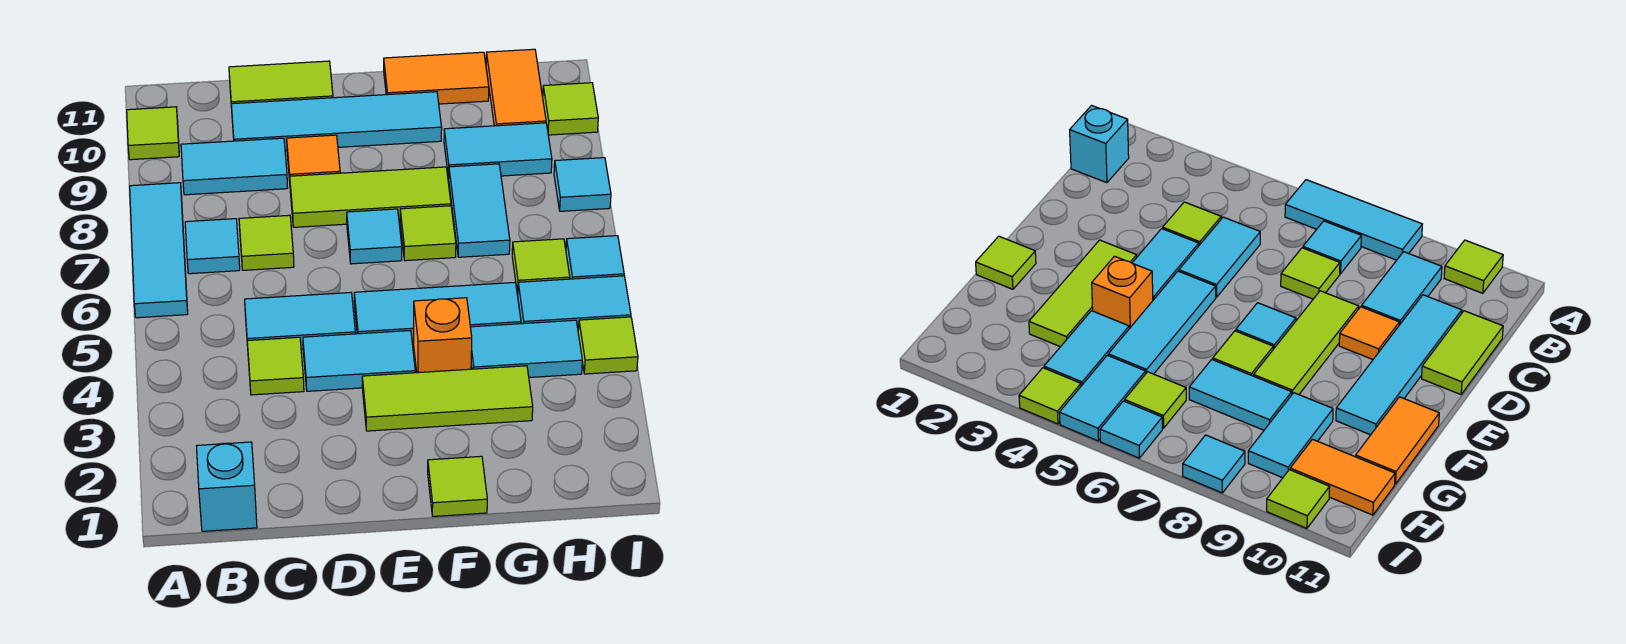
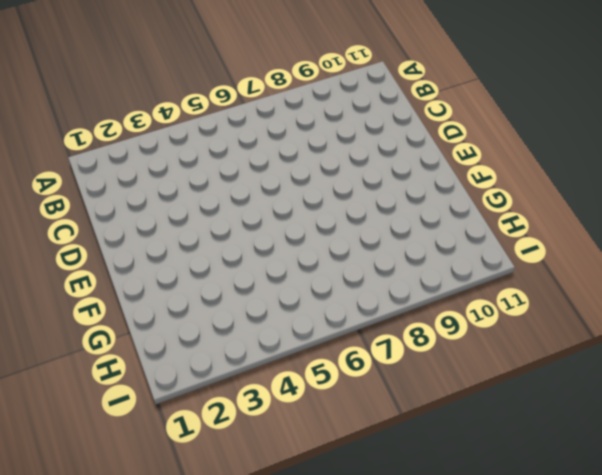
none -> cyan tile A6:A8 level 1
none -> lime tile A10 level 1
none -> cyan brick B1 level 1
none -> cyan tile B7 level 1

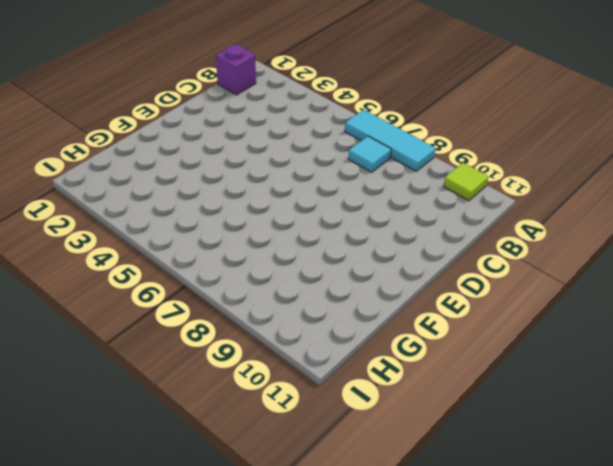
purple brick B1 level 1 -> cyan brick B1 level 1
none -> cyan tile B9:C9 level 1
none -> lime tile C4 level 1
none -> cyan tile C5:D5 level 1
none -> lime tile C7 level 1

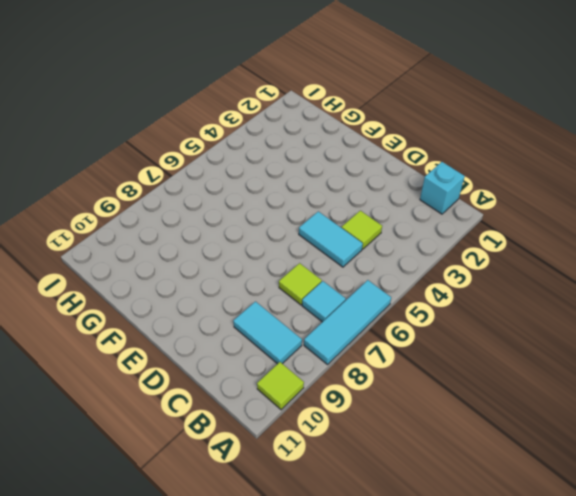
none -> cyan tile C10:F10 level 1
none -> lime tile C11:D11 level 1
none -> cyan tile D4:E4 level 1
none -> lime tile D8:F8 level 1

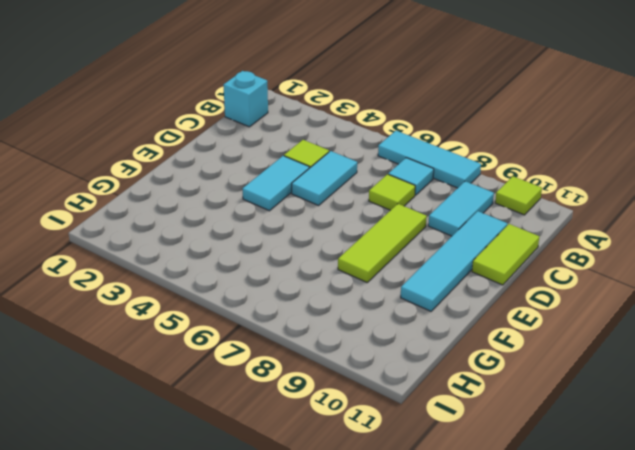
none -> orange tile D9 level 1
none -> lime tile E3:G3 level 1
none -> cyan tile E5:G5 level 1
none -> cyan tile E7 level 1

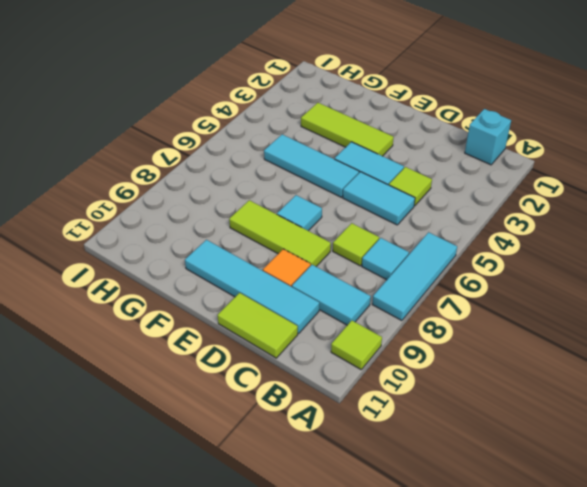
none -> lime tile F1 level 1
none -> orange brick F4 level 1
none -> lime tile F7 level 1
none -> orange tile F11:G11 level 1

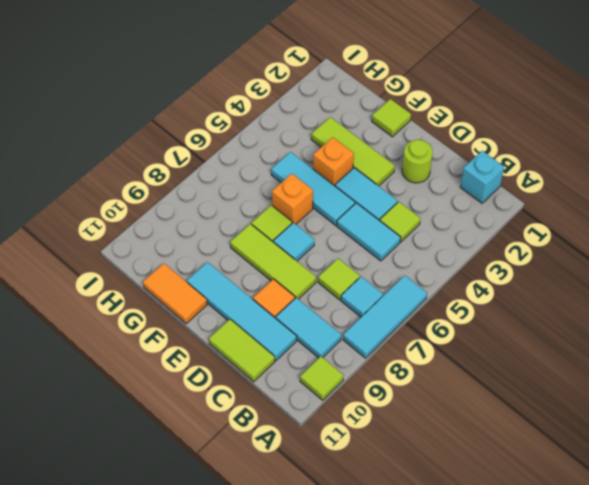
lime round brick D2 level 1 -> none
orange brick F6 level 1 -> none
none -> cyan tile G4:H4 level 1
none -> cyan tile G7:G8 level 1
none -> cyan tile G9:H9 level 1
none -> cyan tile H5:I5 level 1

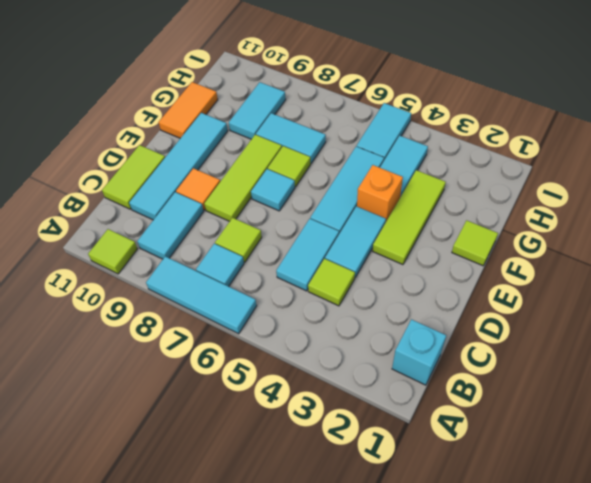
none -> lime tile H6 level 1
none -> orange tile H10:H11 level 1
none -> lime tile I4 level 1
none -> cyan tile I6 level 1

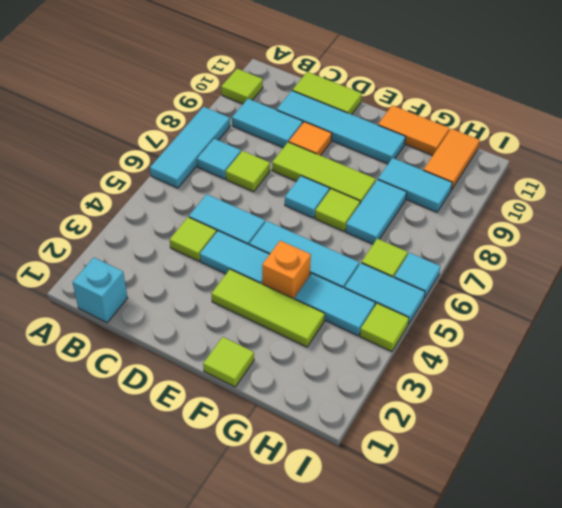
none -> cyan tile I8 level 1
none -> lime tile I10 level 1

